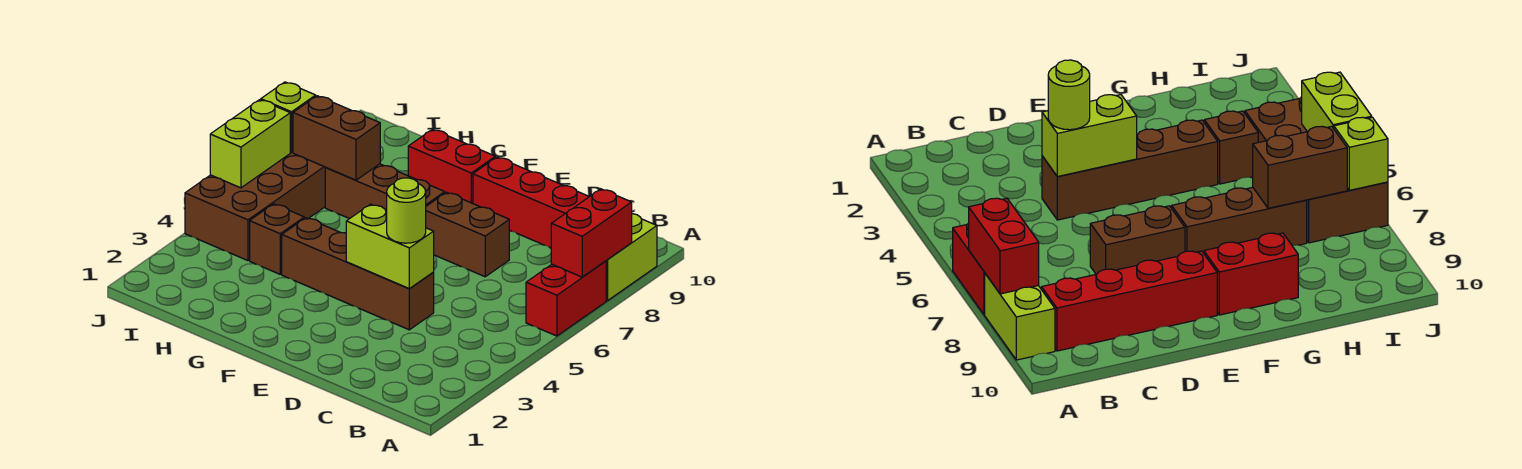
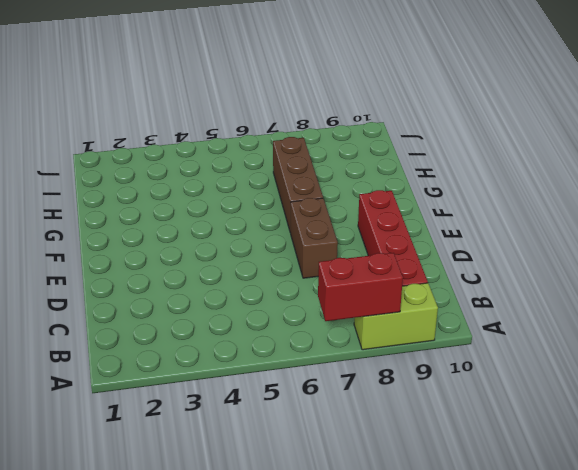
none -> red brick A6:A7 level 1
none -> brown brick D4:G4 level 1
none -> red brick F9:G9 level 1

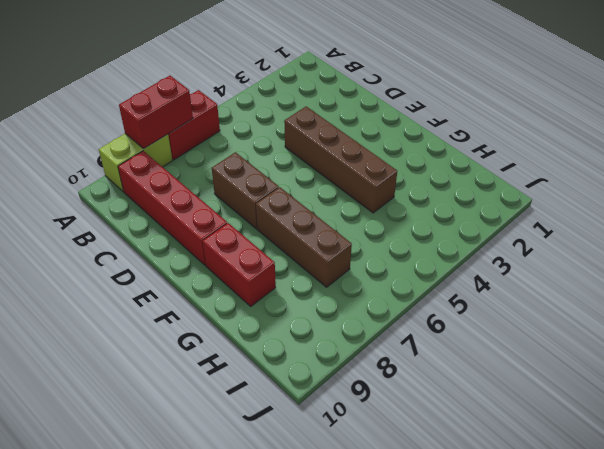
none -> brown brick H4 level 1
none -> brown brick I4:J7 level 1
none -> lime brick D4:E4 level 2

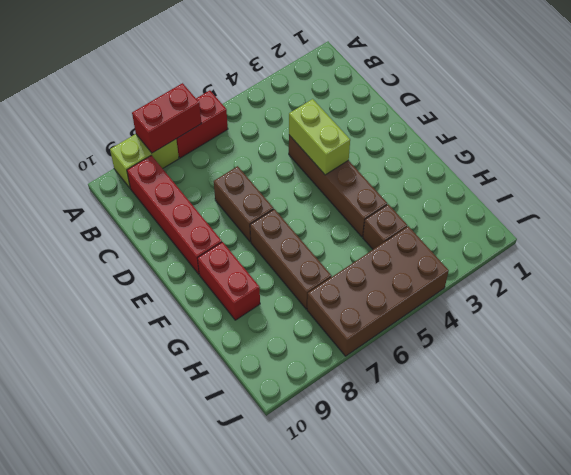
none -> brown brick H7:I7 level 2
none -> lime brick J5:J6 level 2
none -> lime brick J7 level 2

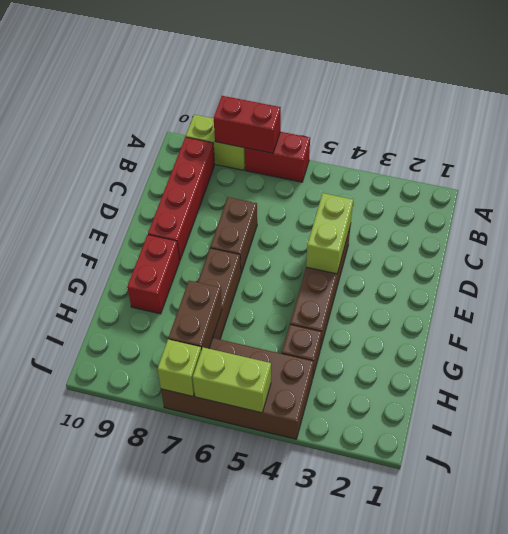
none -> lime round brick D4 level 3

